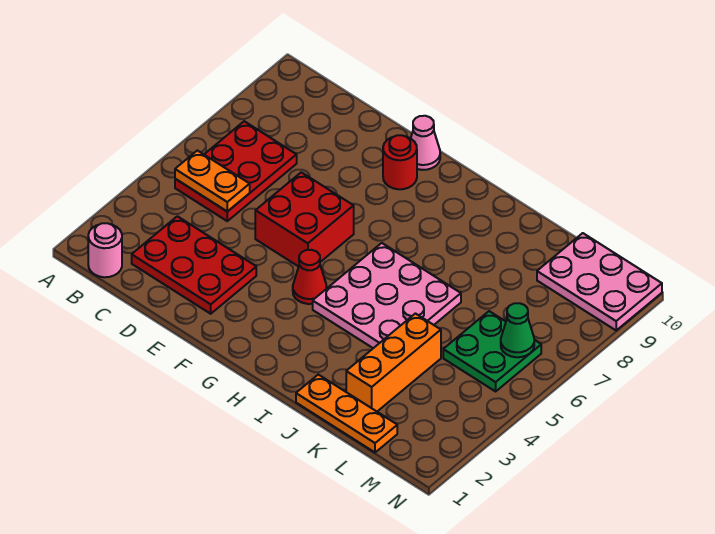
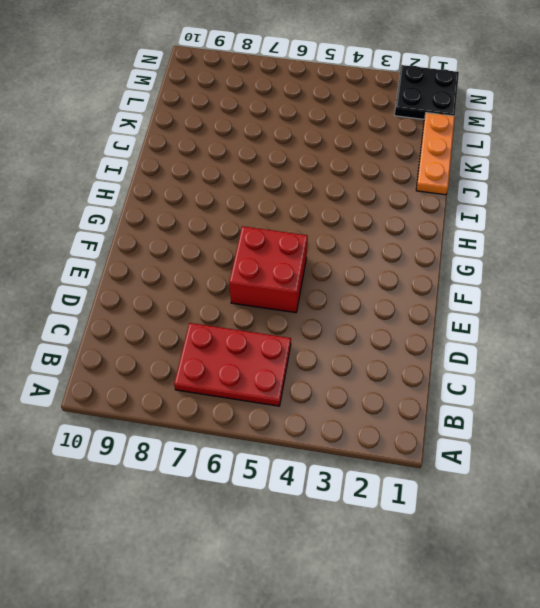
black plate M1:N2 level 1 -> none
none -> pink round brick B1 level 1
none -> red plate C2:E3 level 1
none -> red round brick F9 level 1

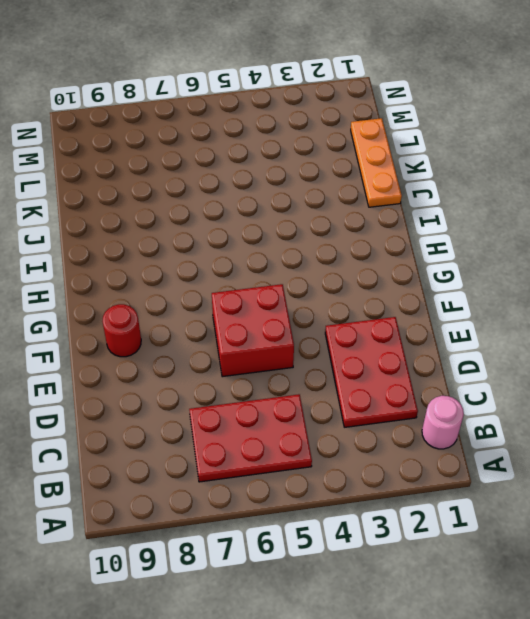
none -> pink cone F10 level 1
none -> red cone G4 level 1
none -> pink plate H4:J6 level 1

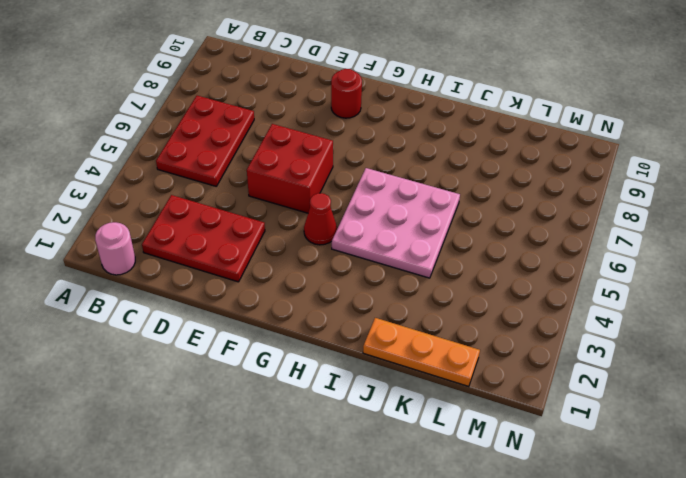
none -> pink cone F10 level 1
none -> orange brick K2:K4 level 1
none -> green plate L5:M6 level 1

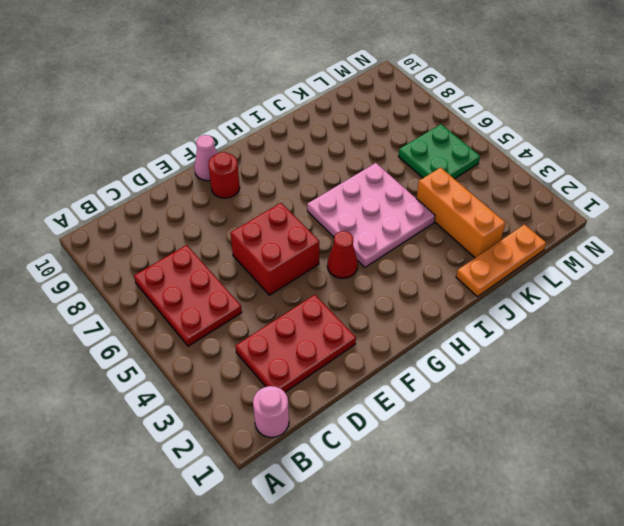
none -> pink plate L9:N10 level 1
none -> orange plate B5:C5 level 2
none -> green cone M6 level 2

